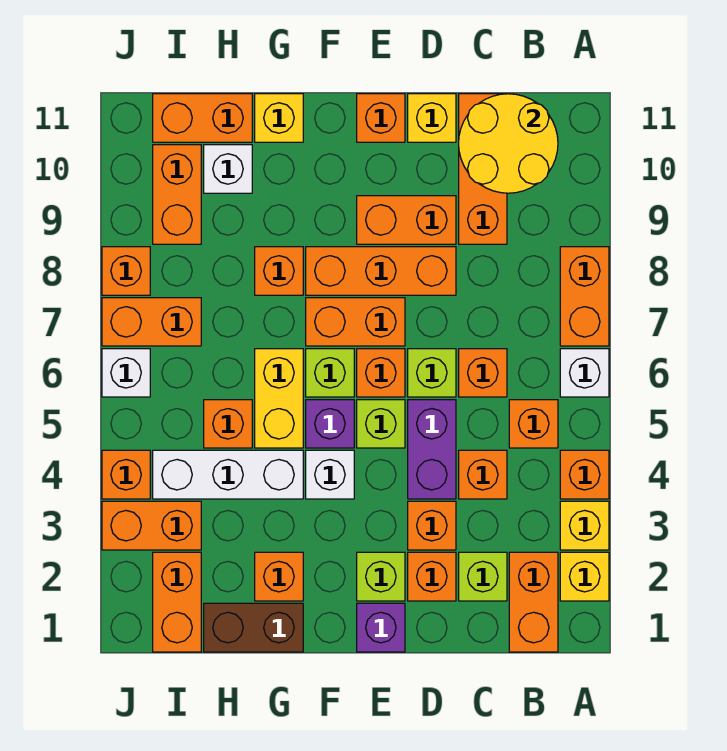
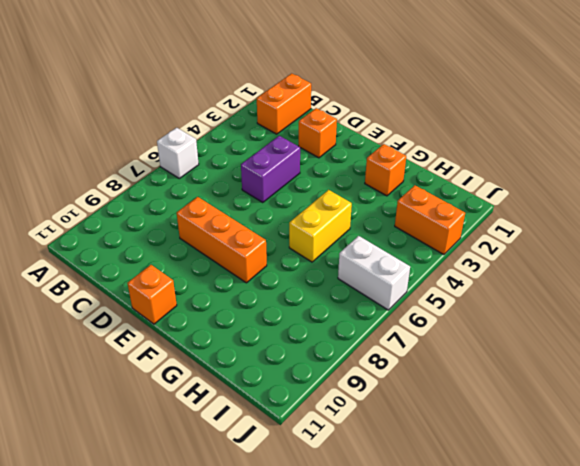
white brick I6:J6 level 1 -> white brick J6 level 1
none -> yellow brick A2 level 1
none -> yellow brick A3 level 1
none -> orange brick A4 level 1
none -> orange brick A7:A8 level 1

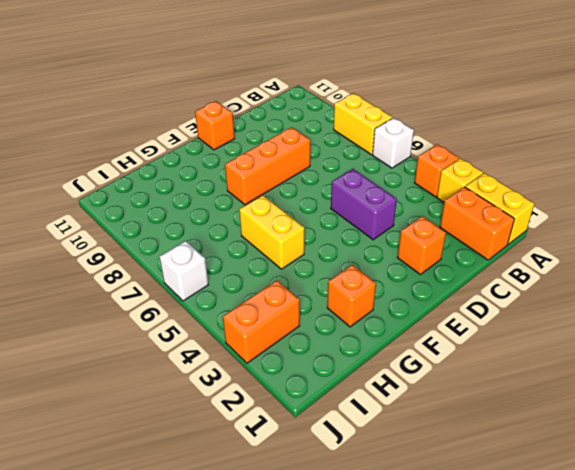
yellow brick A1:A2 level 1 -> yellow brick A2 level 1
yellow brick A7:A8 level 1 -> orange brick A7:A8 level 1
none -> orange brick B5 level 1
none -> lime brick C2 level 1
none -> orange brick C4 level 1
none -> orange brick C6 level 1

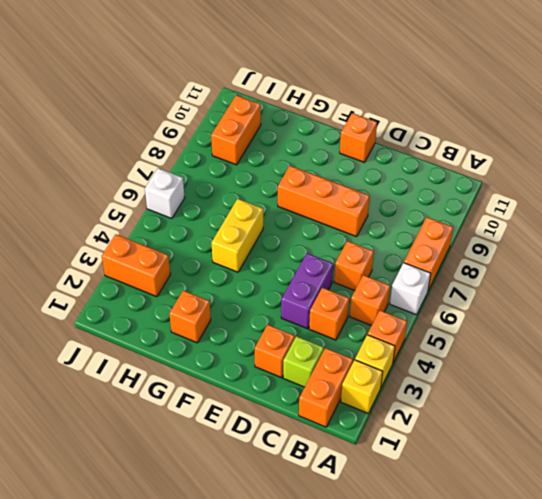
none -> orange brick C9:C11 level 1
none -> orange brick D3 level 1
none -> lime brick D6 level 1
none -> orange brick D9:E9 level 1

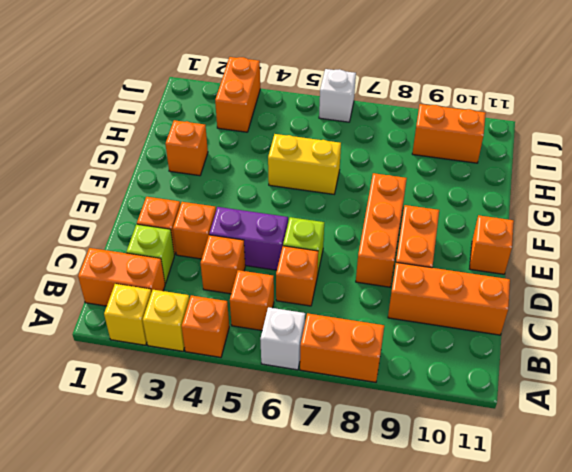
none -> yellow brick D11 level 1
none -> purple brick E1 level 1
none -> lime brick E2 level 1
none -> lime brick E5 level 1

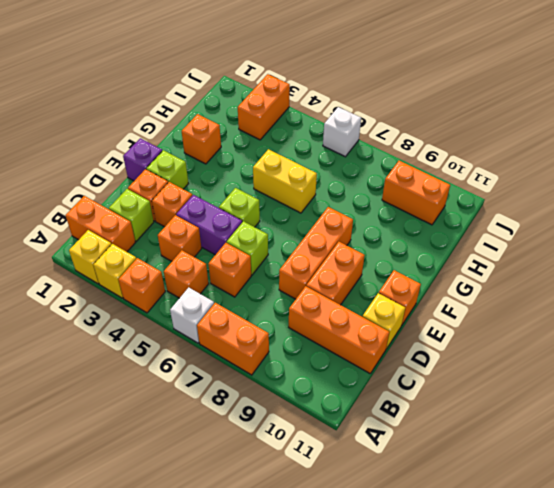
none -> orange brick E6 level 1
none -> orange brick E7:F7 level 1
none -> white brick F4 level 1
none -> purple brick F5 level 1

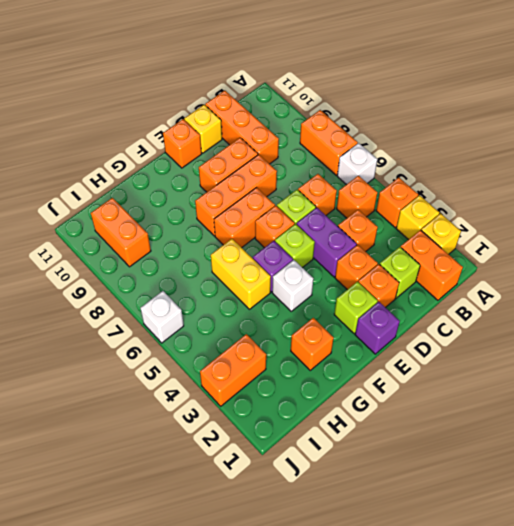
none -> lime brick F6 level 1
none -> brown brick G1:H1 level 1
none -> white brick G4:I4 level 1
none -> orange brick G8 level 1

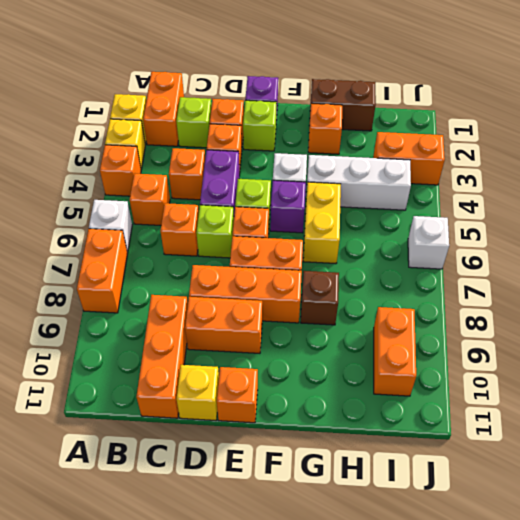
brown brick G8 level 1 -> orange brick G8 level 1
none -> lime brick F6 level 1
none -> yellow brick G11 level 1
none -> orange brick H5 level 1
none -> white brick H10 level 1

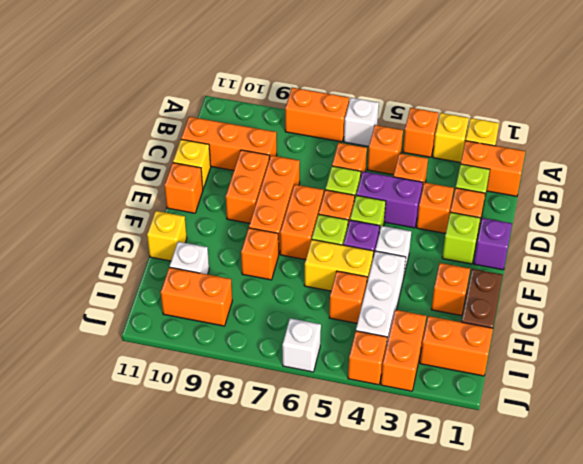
none -> orange brick H11:I11 level 1
none -> orange brick I7:J7 level 1
none -> orange brick J8 level 1
none -> yellow round brick B10:C11 level 2

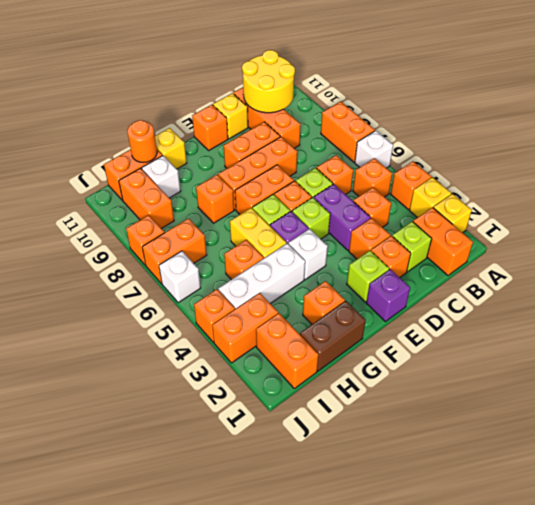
orange round brick H11 level 2 -> none

